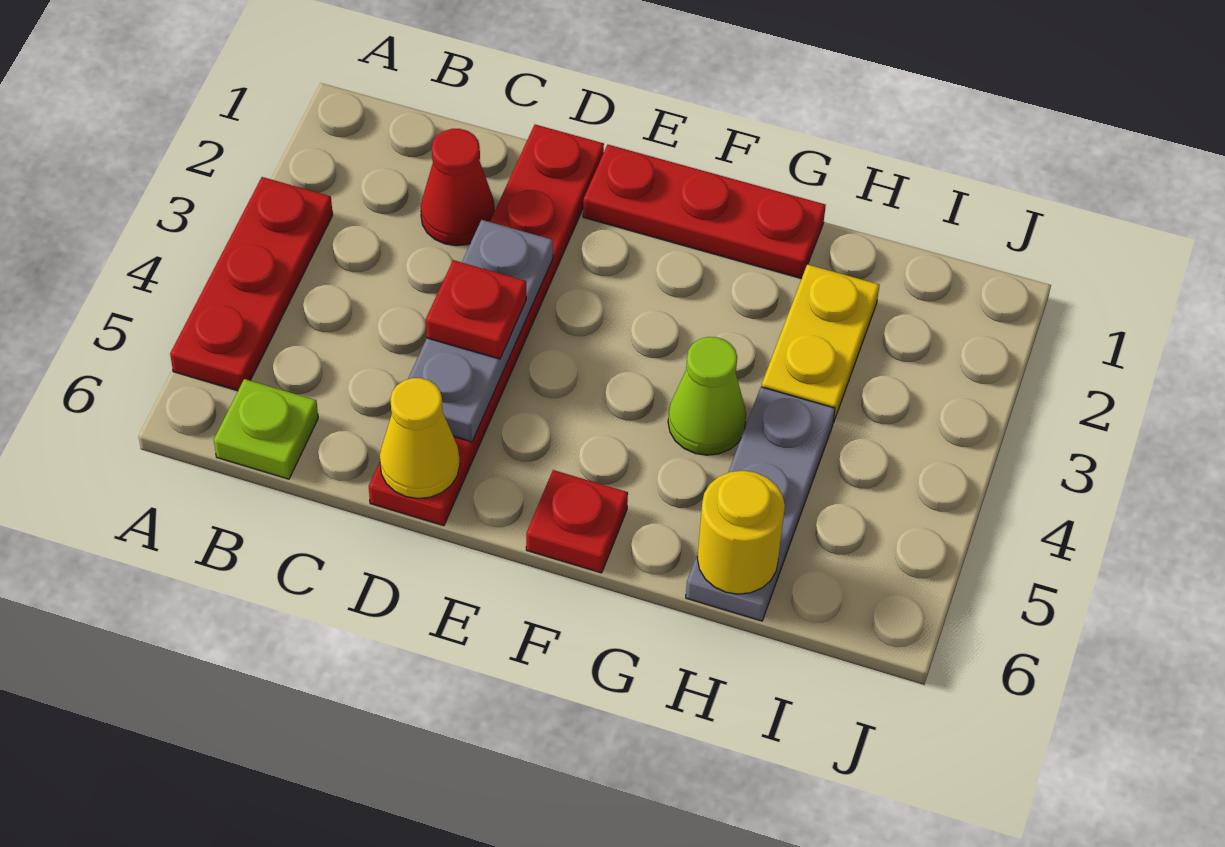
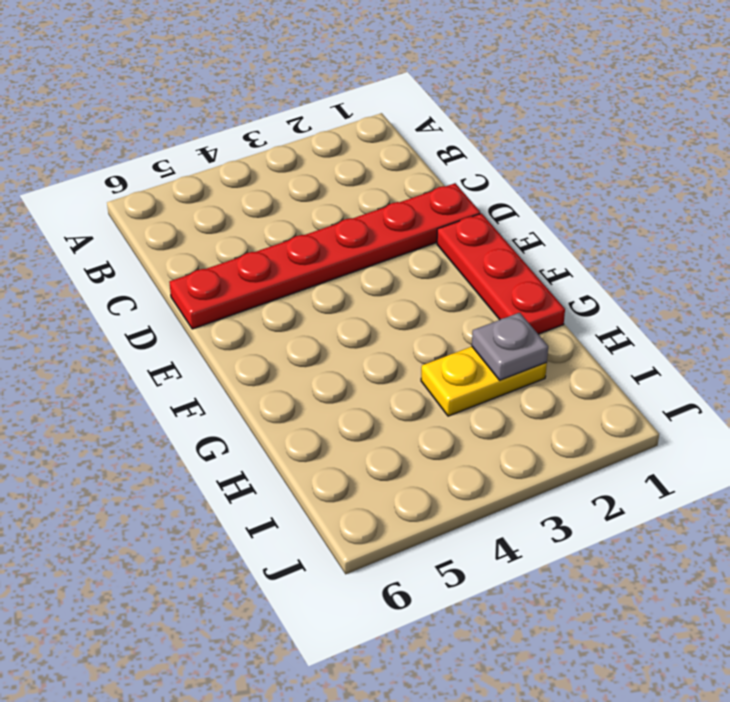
grey plate H2 level 2 -> none
none -> red plate A3:A5 level 1
none -> lime plate B6 level 1
none -> red cone C2 level 1

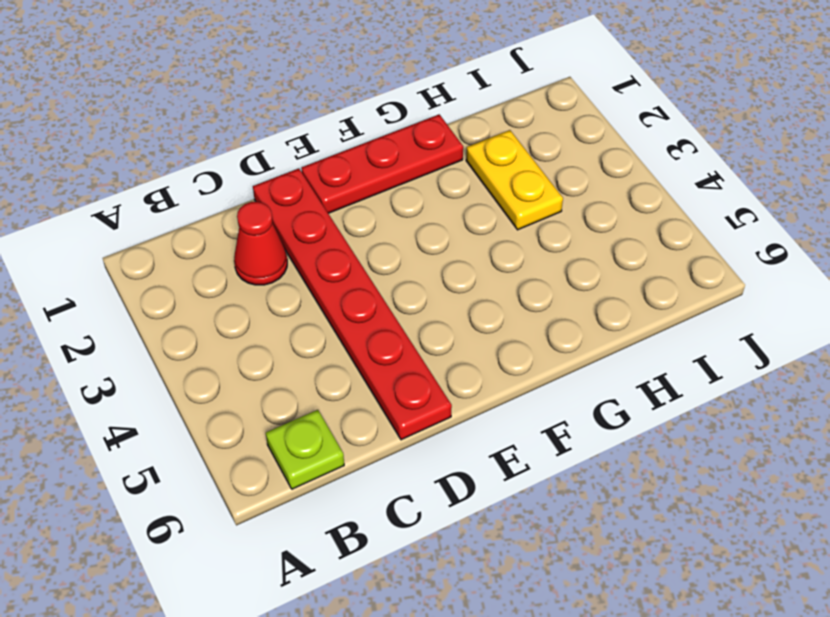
none -> red plate A3:A5 level 1
none -> red plate F6 level 1
none -> lime cone G4 level 1

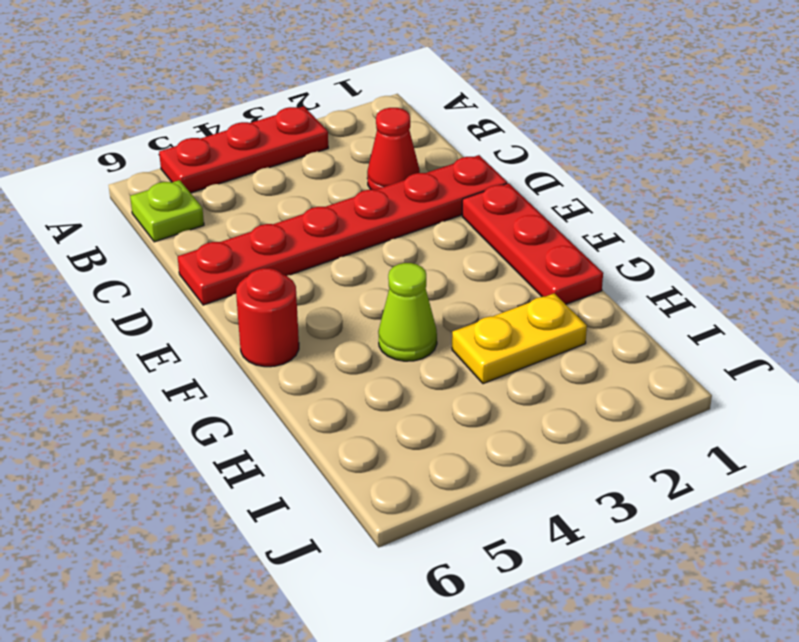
red round brick F6 level 1 -> red plate F6 level 1
none -> grey plate H4:H6 level 1
none -> grey plate D3:D5 level 2
none -> yellow cone D6 level 2

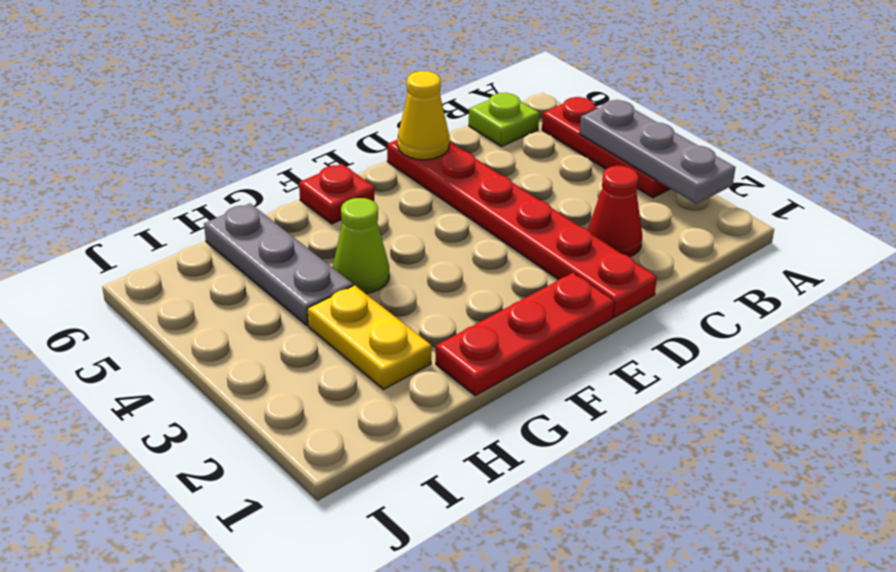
grey plate A2:A4 level 2 -> grey plate D3:D5 level 2
none -> yellow round brick H6 level 2
none -> red plate D4 level 3

